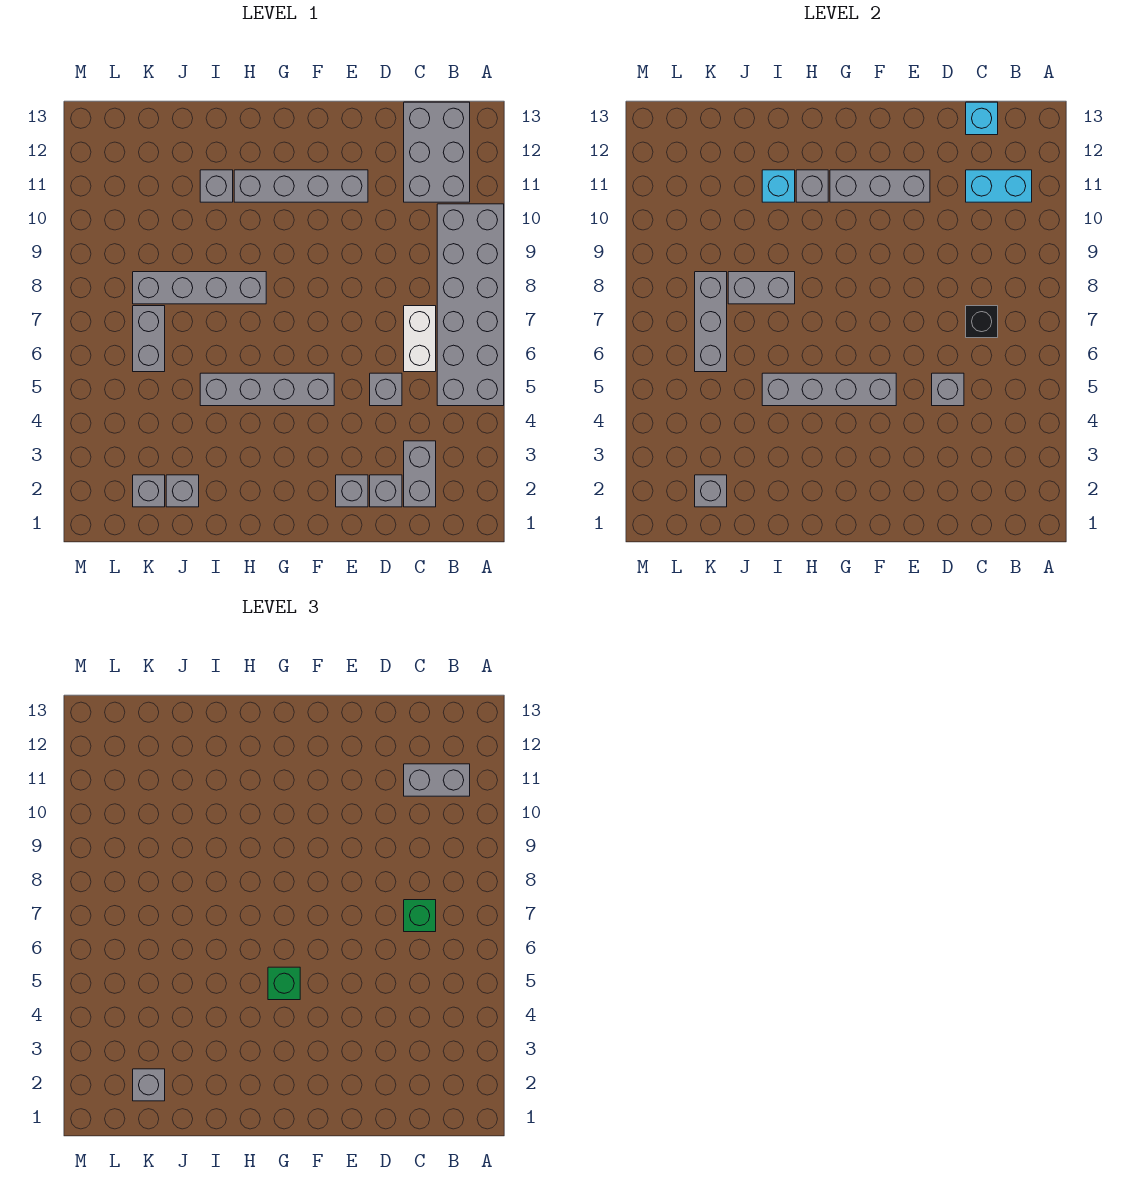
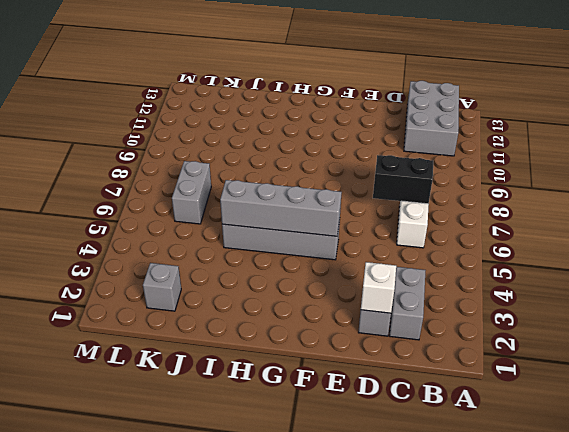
black brick C7:D7 level 2 -> black brick C7 level 2
white brick D2 level 2 -> none
none -> grey brick A5:B10 level 1
none -> grey brick D5 level 1
none -> grey brick E2 level 1

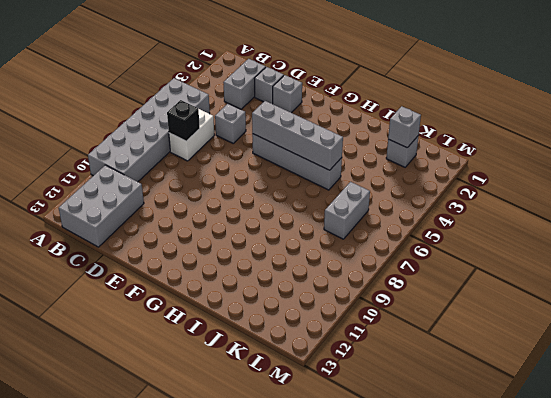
none -> grey brick E11:H11 level 1
none -> grey brick H8:K8 level 1
none -> grey brick I11 level 1

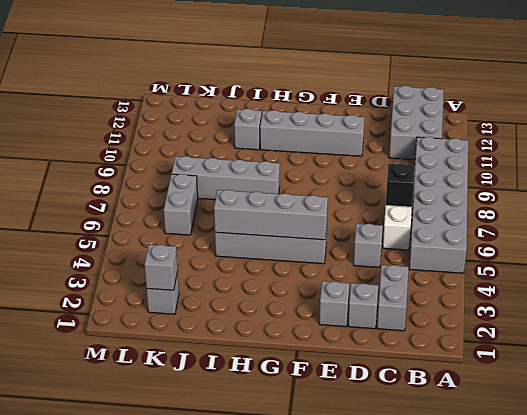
none -> grey brick J2 level 1
none -> cyan brick B11:C11 level 2
none -> cyan brick C13 level 2

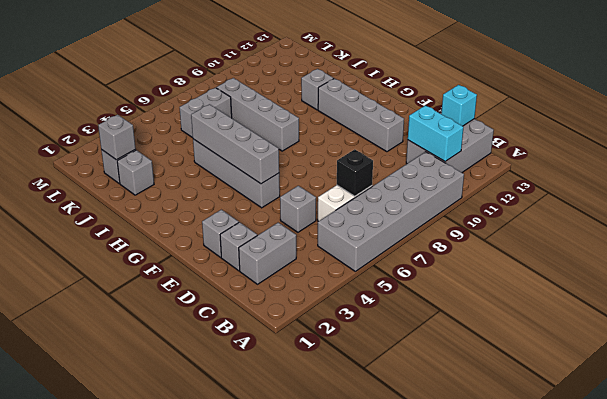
none -> grey brick D5 level 2
none -> grey brick E11:G11 level 2
none -> grey brick H11 level 2

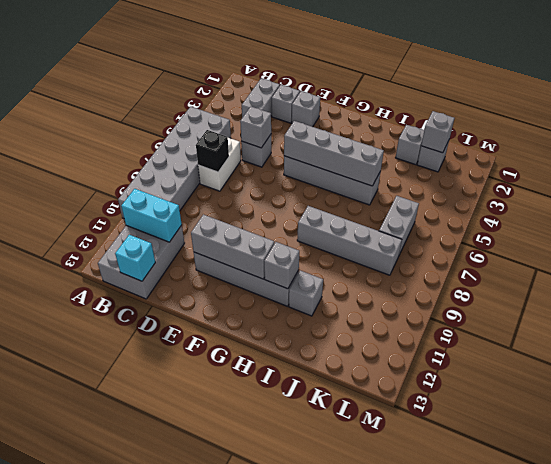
none -> grey brick I8:J8 level 2
none -> cyan brick I11 level 2
none -> grey brick K6:K8 level 2

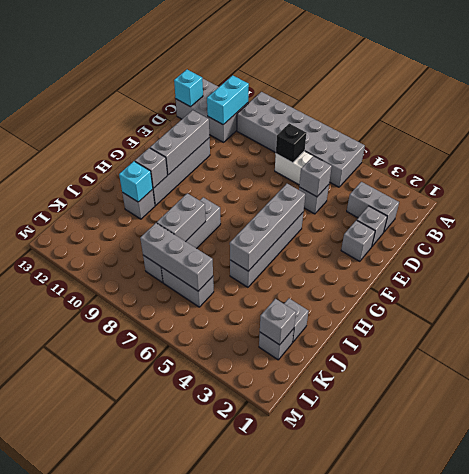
none -> grey brick B11:C11 level 3
none -> green brick C7 level 3
none -> green brick G5 level 3

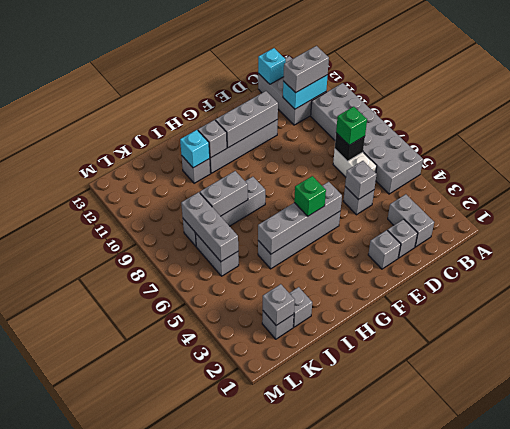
none -> grey brick K2 level 3

